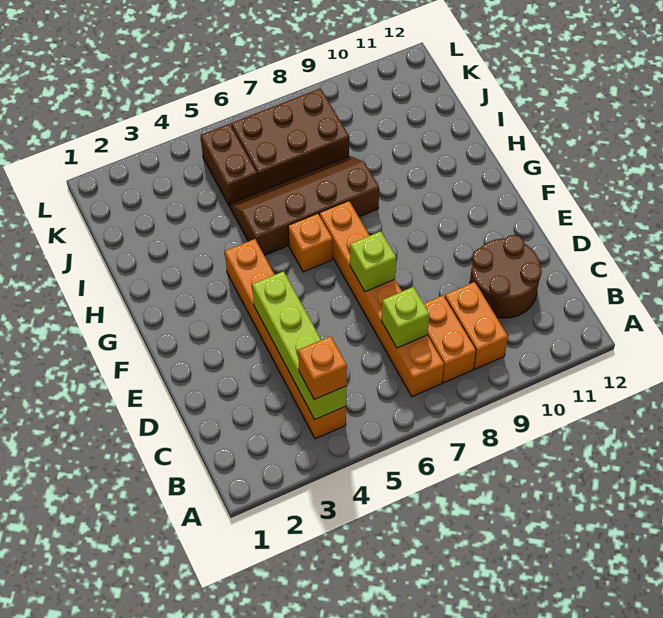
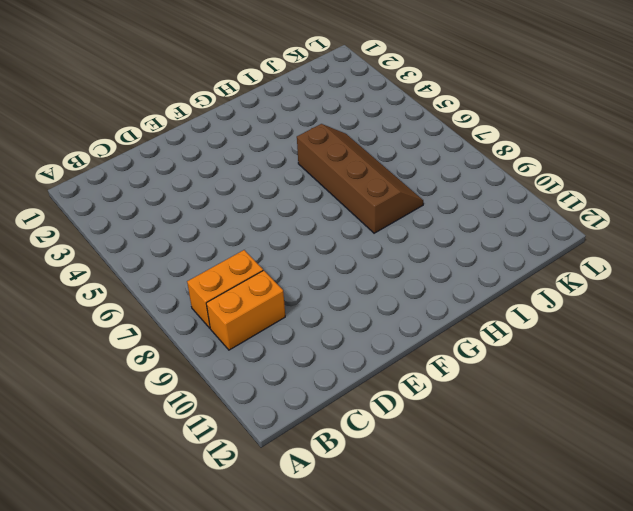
none -> orange brick B4:G4 level 1
none -> orange brick B7:G7 level 1
none -> brown round brick C10:D11 level 1

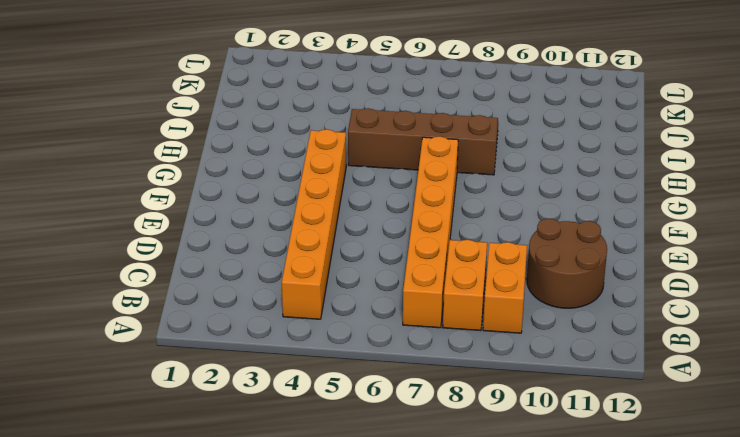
none -> orange brick G6 level 1
none -> brown brick J5:K5 level 1
none -> brown brick J6:K8 level 1

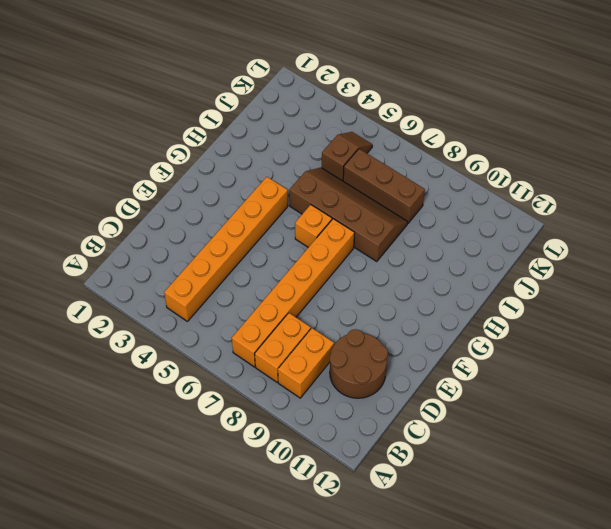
brown slope J5:K5 level 1 top J -> brown brick J5:K5 level 1
brown brick J6:J8 level 1 -> brown brick J6:K8 level 1
none -> lime brick B4:E4 level 2
none -> lime brick C7 level 2
none -> lime brick E7 level 2

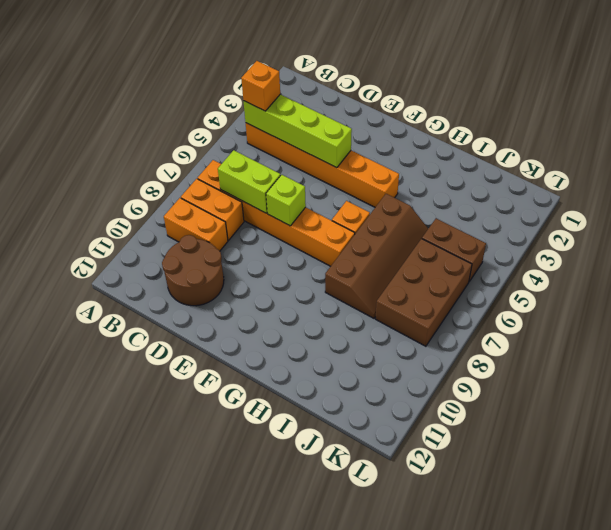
lime brick C7:D7 level 2 -> lime brick C7 level 2

